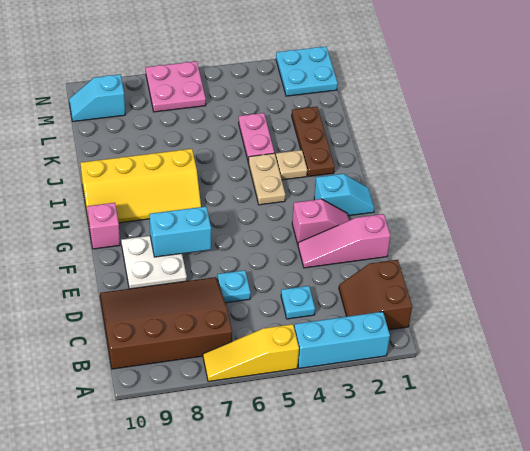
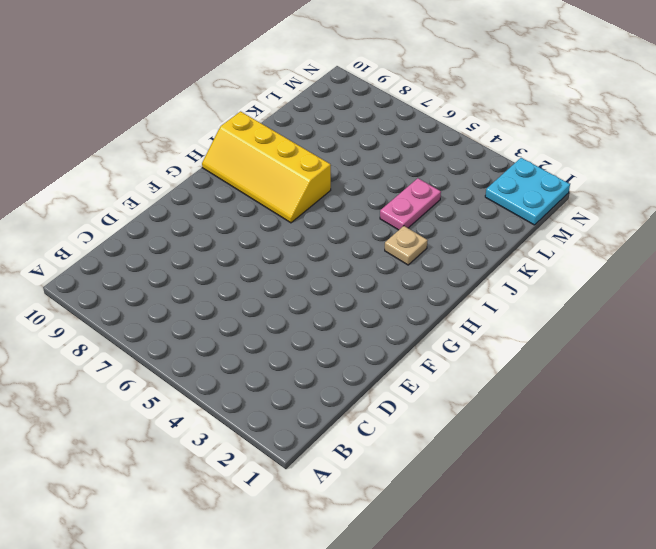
none -> cyan brick A2:A4 level 1
none -> yellow slope A5:A7 level 1 top 5
none -> brown slope B1:C2 level 1 top 1

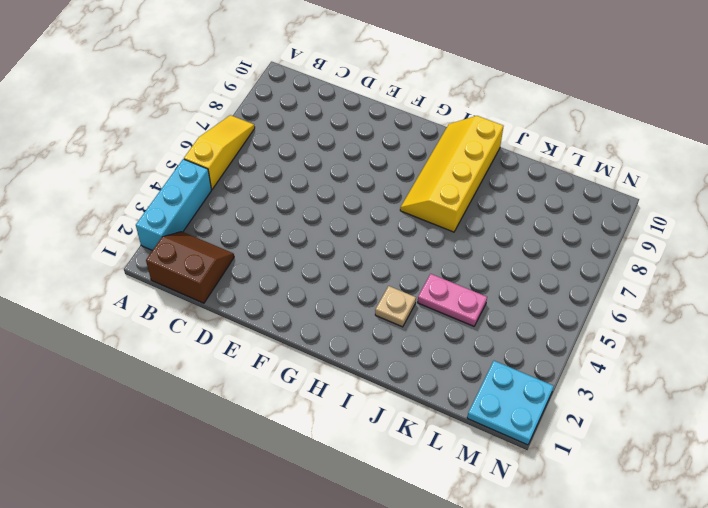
none -> brown slope B7:D10 level 1 top B
none -> cyan plate C4 level 1
none -> cyan plate D6 level 1

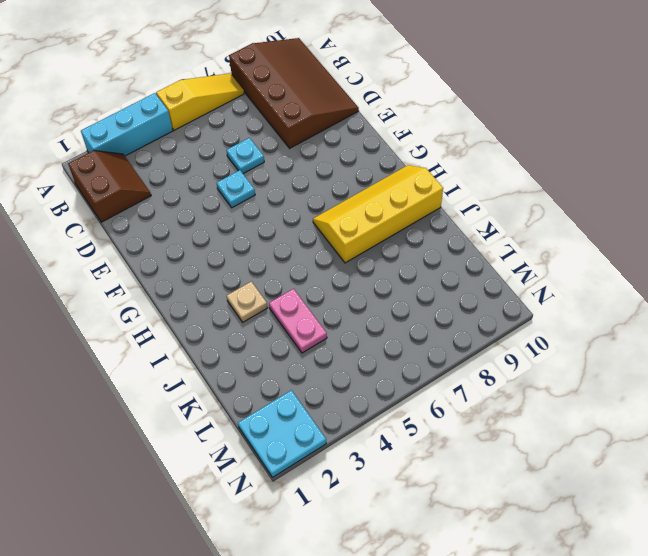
brown slope A8:D10 level 1 top 8 -> brown slope B7:D10 level 1 top B
cyan plate E5 level 1 -> cyan plate C4 level 1
none -> pink slope E1:E3 level 1 top 1
none -> white plate E8:F9 level 1
none -> pink slope F2:F3 level 1 top 3

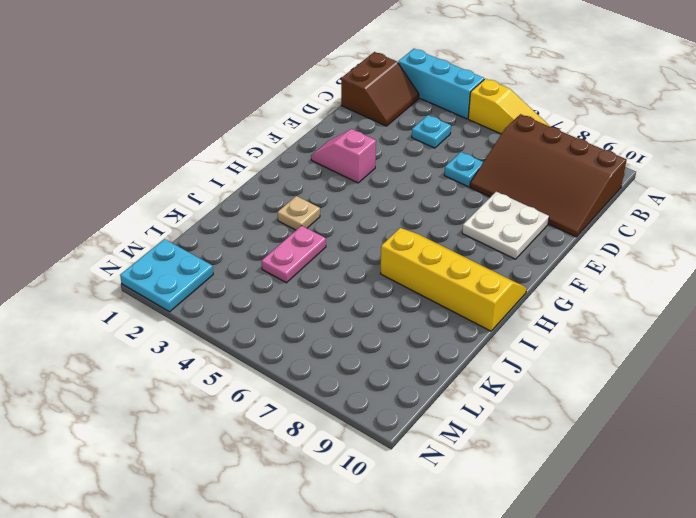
none -> pink slope E1:E3 level 1 top 1
none -> cyan slope G1:G2 level 1 top 2
none -> pink brick G10 level 1

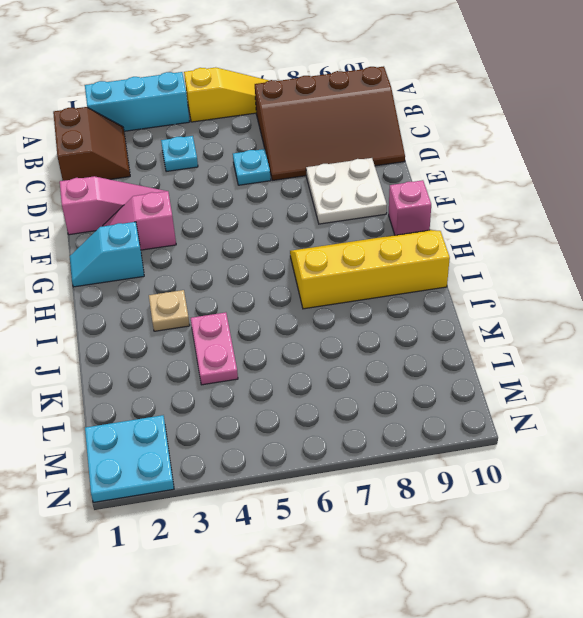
none -> tan plate H4:I4 level 1
none -> brown plate I2:K2 level 1
none -> pink plate M6:N7 level 1

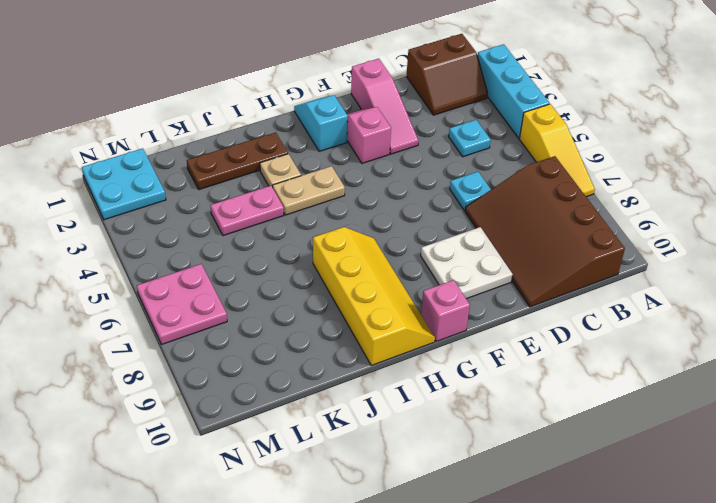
none -> cyan slope M9:M10 level 1 top 9
none -> cyan brick F7:F8 level 2

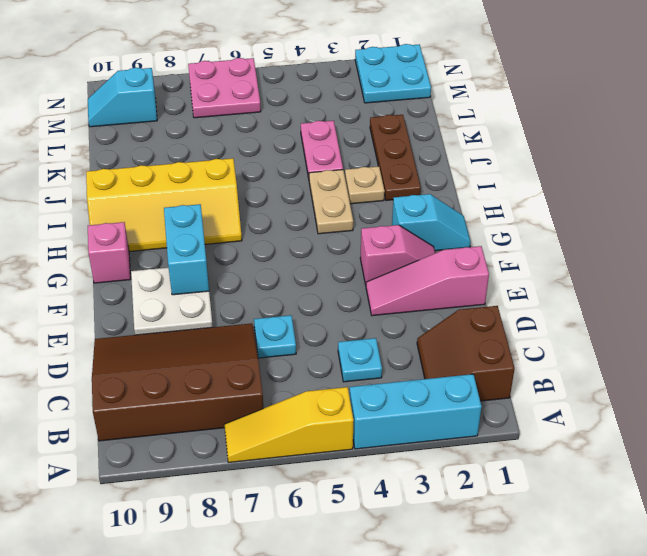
cyan brick F8:G8 level 2 -> cyan brick F7:F8 level 2

